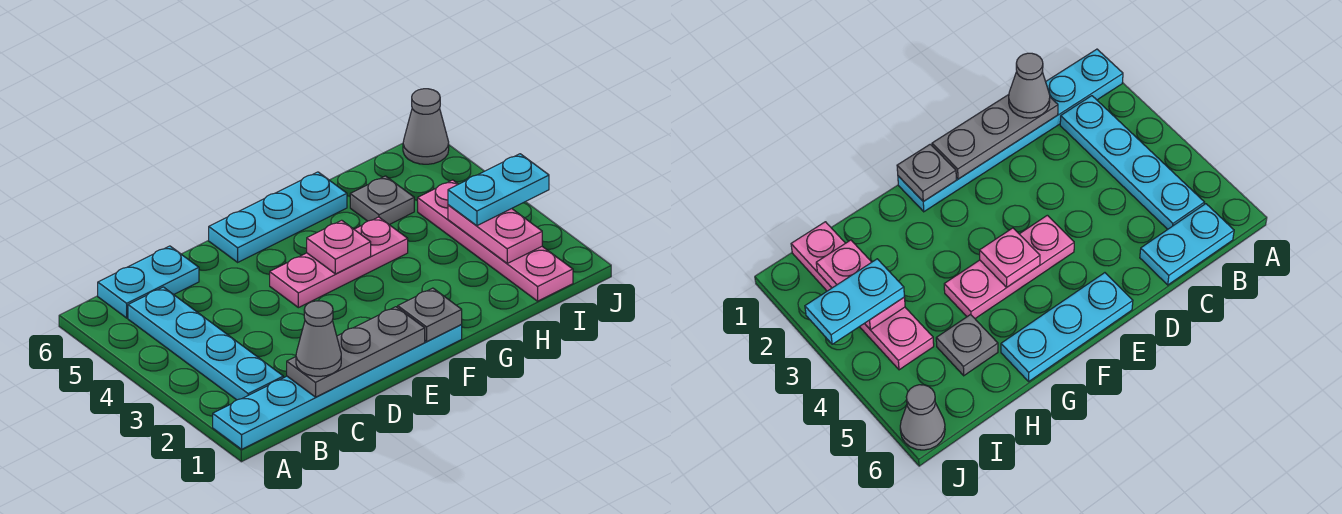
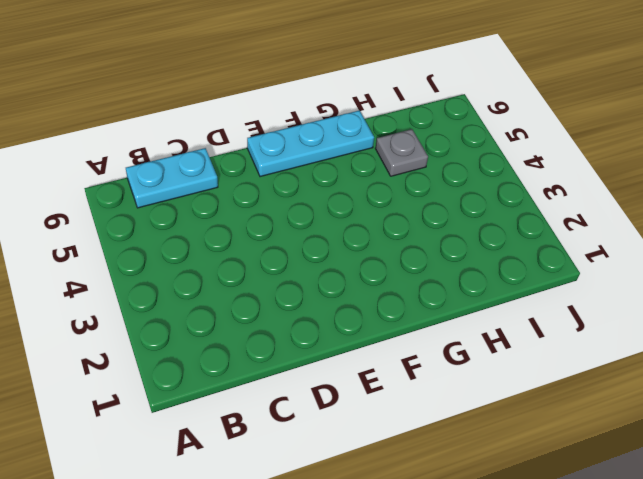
none -> cyan plate A1:F1 level 1
none -> cyan plate B2:B5 level 1
none -> pink plate E4:G4 level 1

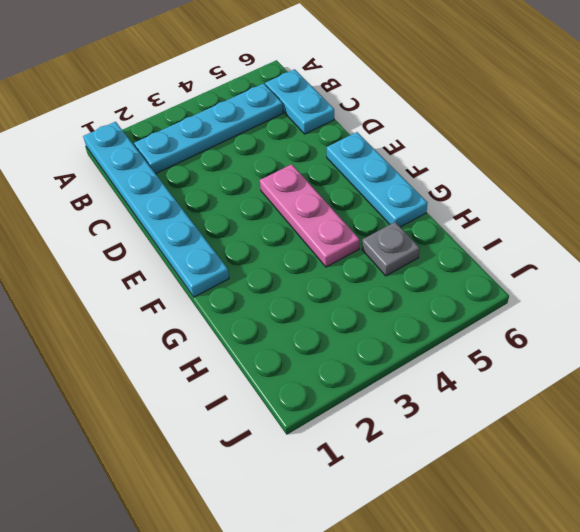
none -> pink plate I1:I4 level 1
none -> grey cone J6 level 1
none -> grey plate C1:E1 level 2

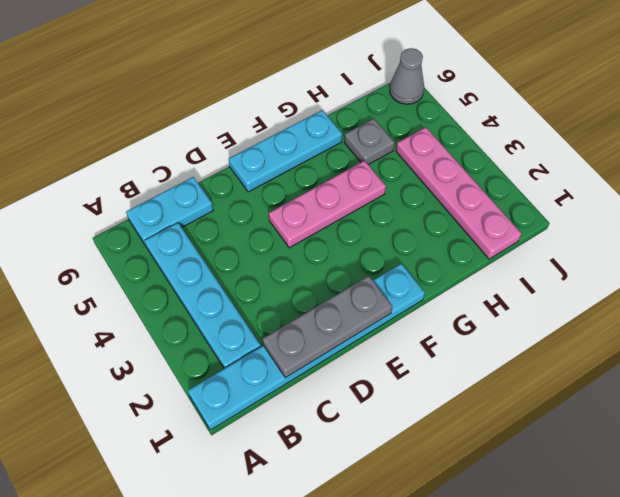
none -> grey plate F1 level 2
none -> pink plate F4 level 2
none -> pink plate I2:I3 level 2

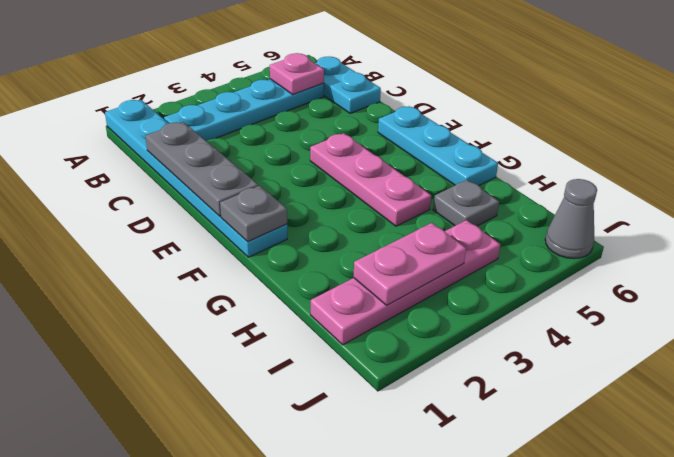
pink plate B5 level 2 -> pink plate F4 level 2
none -> grey cone C1 level 3
none -> cyan plate I3:J3 level 3

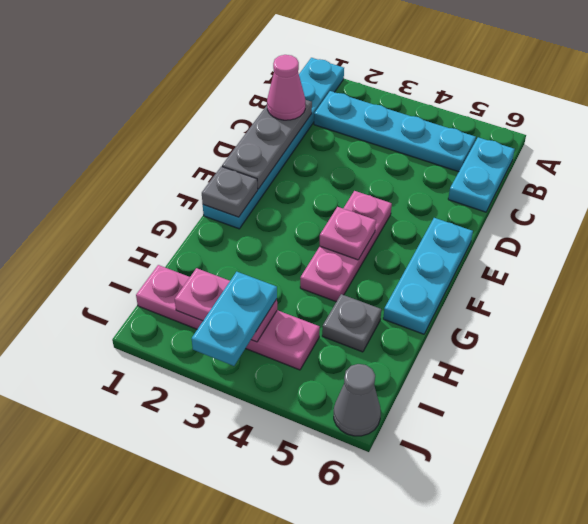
pink cone C1 level 3 -> grey cone C1 level 3

